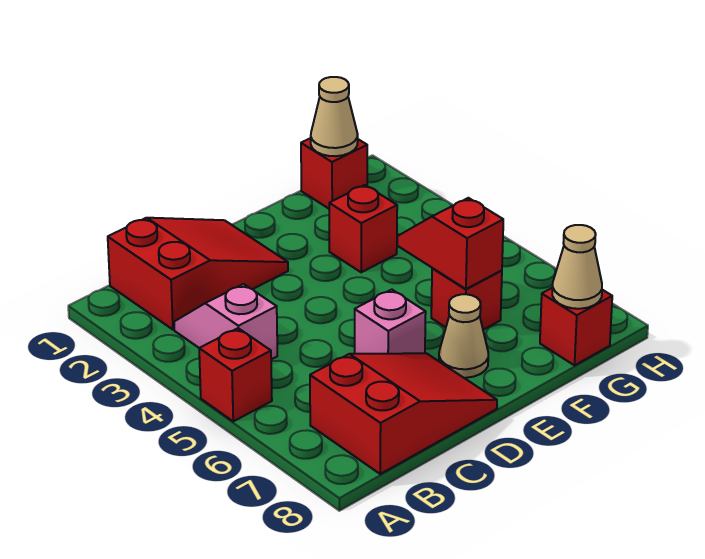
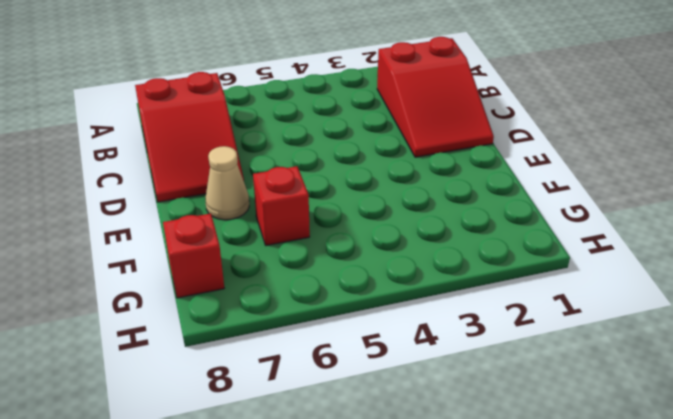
none -> red brick A5 level 1
none -> pink slope B3:B4 level 1 top 4
none -> pink brick D6 level 1

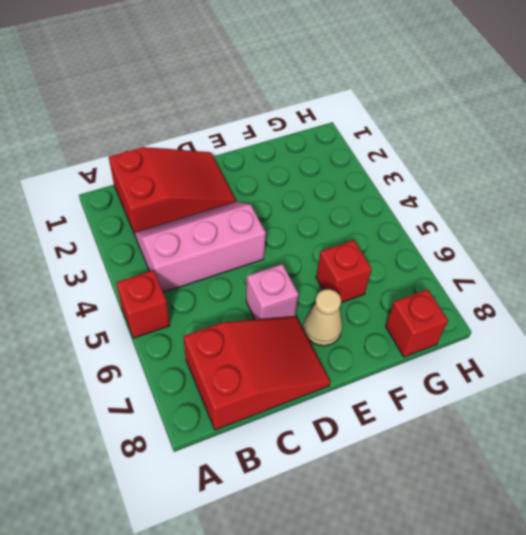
pink slope B3:D4 level 1 top 4 -> pink slope B3:B4 level 1 top 4
none -> red brick F3 level 1
none -> red brick G1 level 1
none -> red slope F5:F6 level 2 top 6

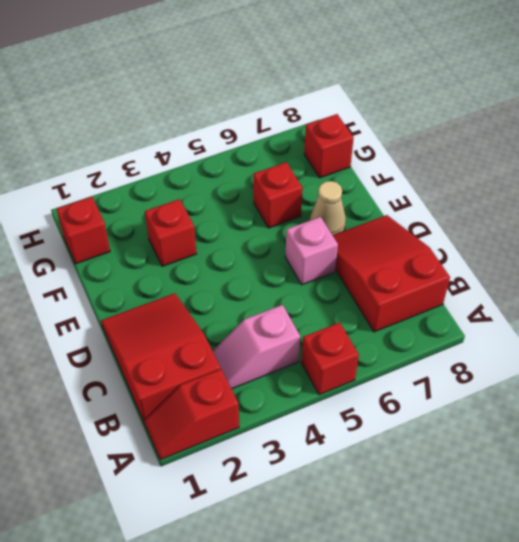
red slope A1:A2 level 1 top 2 -> red slope F5:F6 level 2 top 6
none -> tan cone G1 level 2
none -> tan cone G8 level 2

